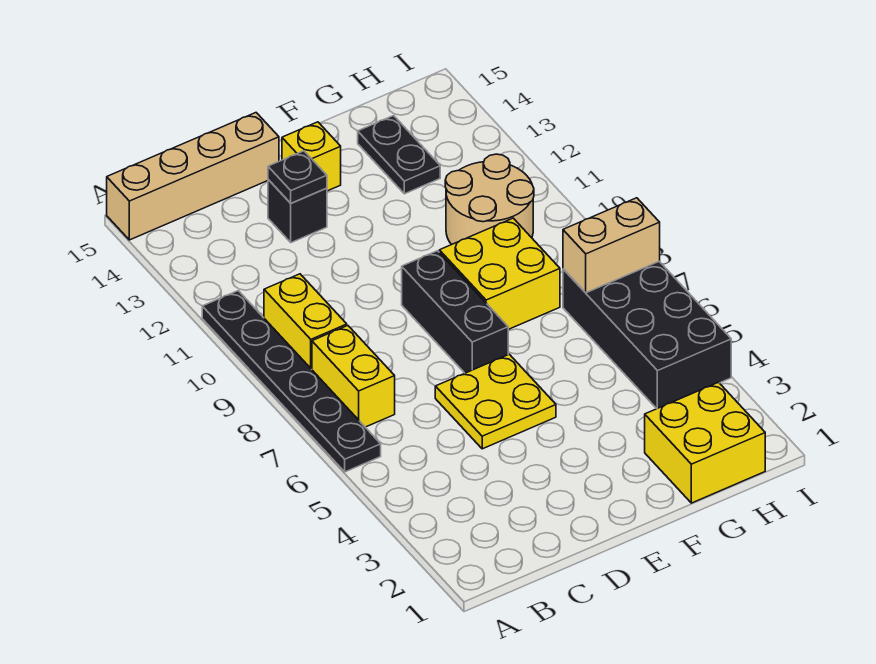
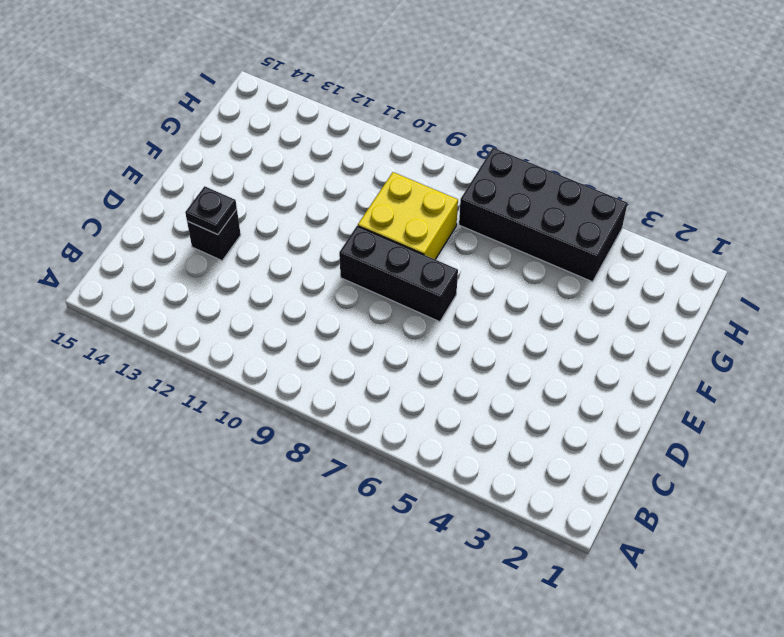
none -> black plate A6:A11 level 1
none -> tan brick A15:D15 level 1
none -> yellow brick B7:B8 level 1

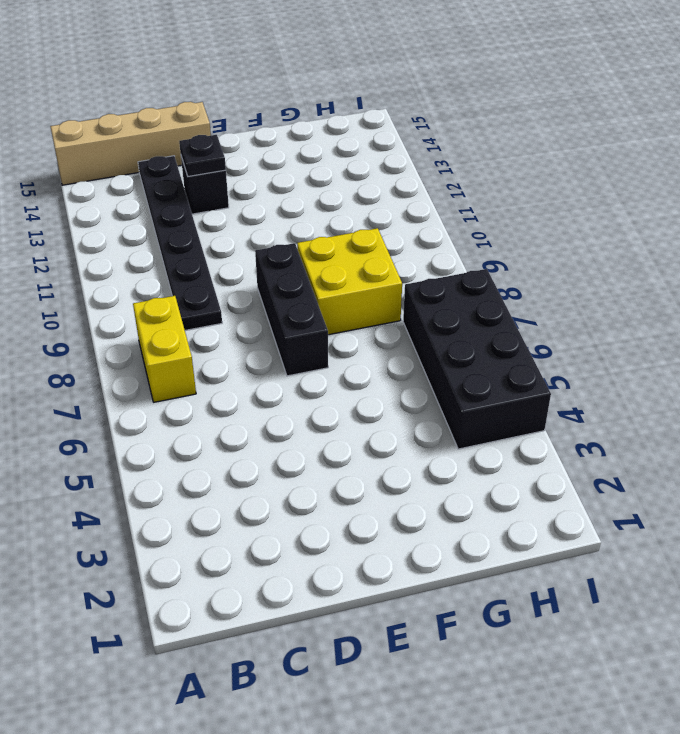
black plate C9:C14 level 1 -> black plate A6:A11 level 1
none -> yellow brick B9:B10 level 1
none -> yellow plate D5:E6 level 1
none -> yellow brick E14 level 1

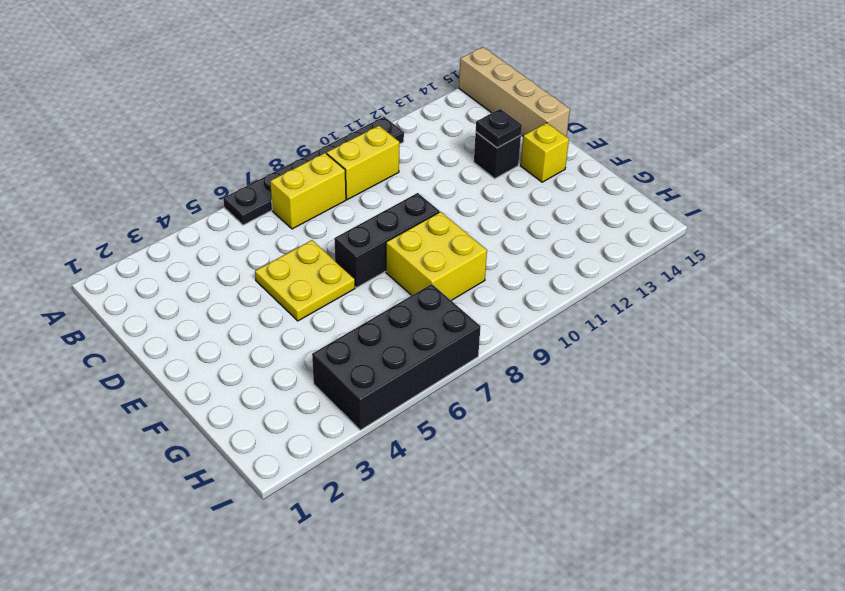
none -> yellow brick G1:H2 level 1
none -> tan round brick G10:H11 level 1
none -> black plate G13:G14 level 1

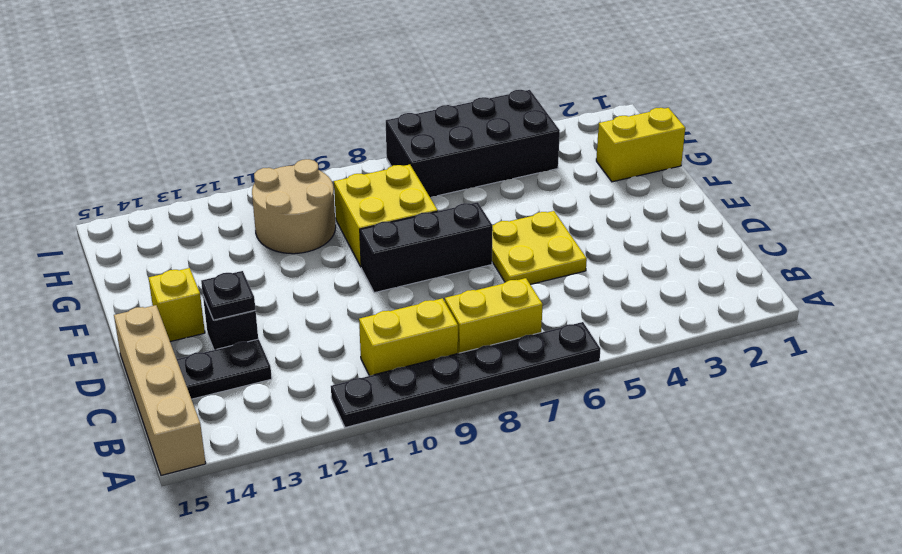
black plate C13:C14 level 1 -> black plate G13:G14 level 1
yellow brick G1:G2 level 1 -> yellow brick G1:H2 level 1
none -> tan brick H7:I7 level 2

